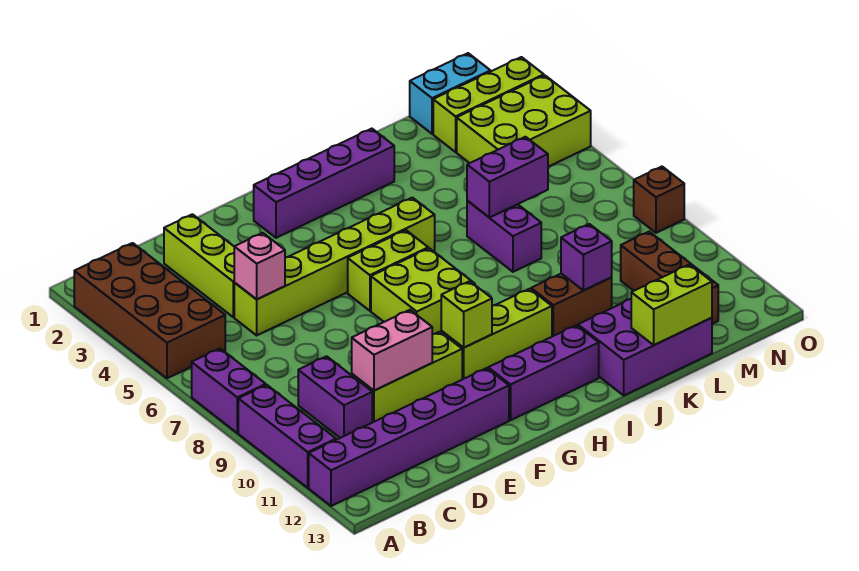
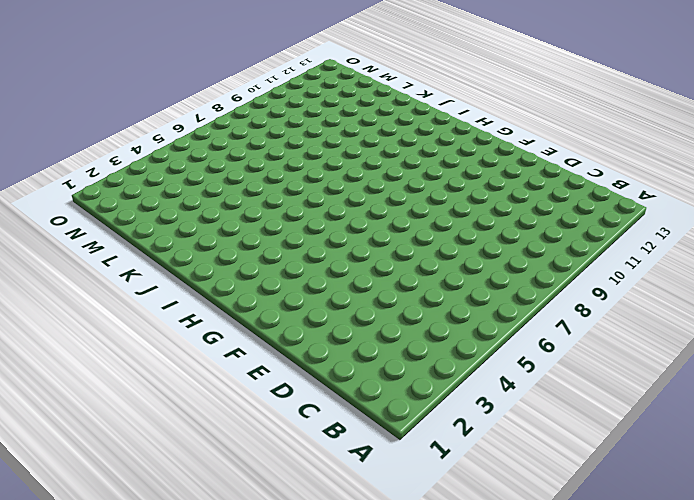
none -> brown brick A2:B5 level 1
none -> purple brick A7:A8 level 1
none -> purple brick A9:A11 level 1

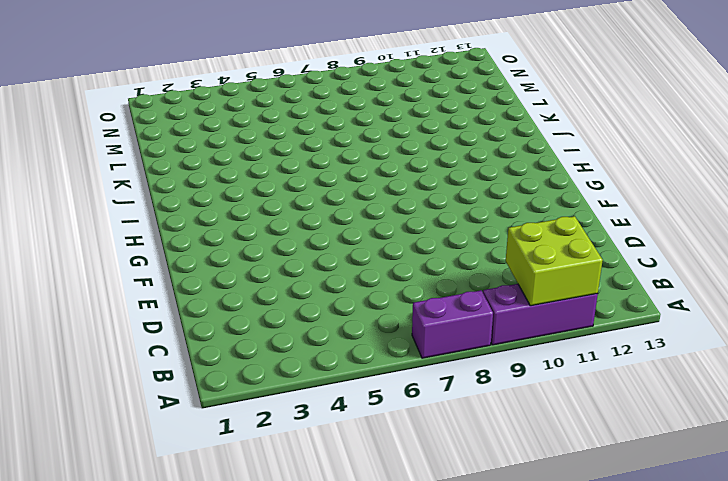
lime brick A10:B11 level 2 -> lime brick G7:H8 level 1
none -> brown brick A2:B5 level 1
none -> purple brick A12:F12 level 1
none -> purple brick C9:C10 level 1

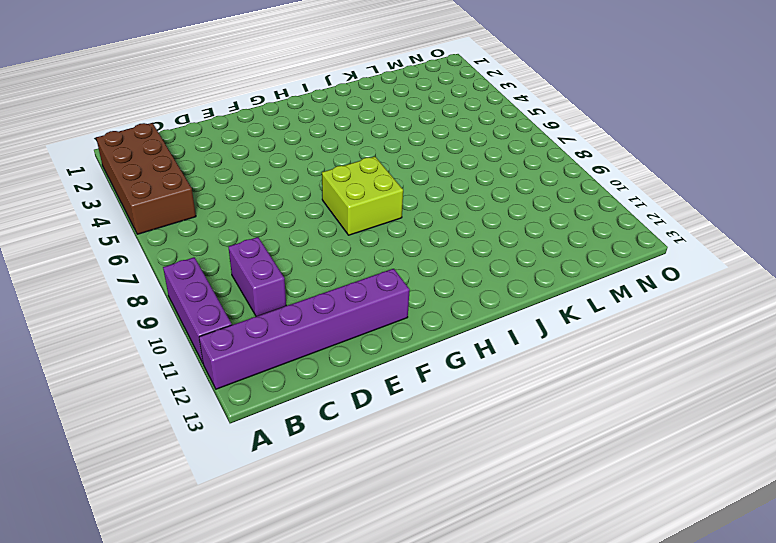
none -> purple brick A7:A8 level 1
none -> lime brick D2:D4 level 1
none -> lime brick D5:I5 level 1

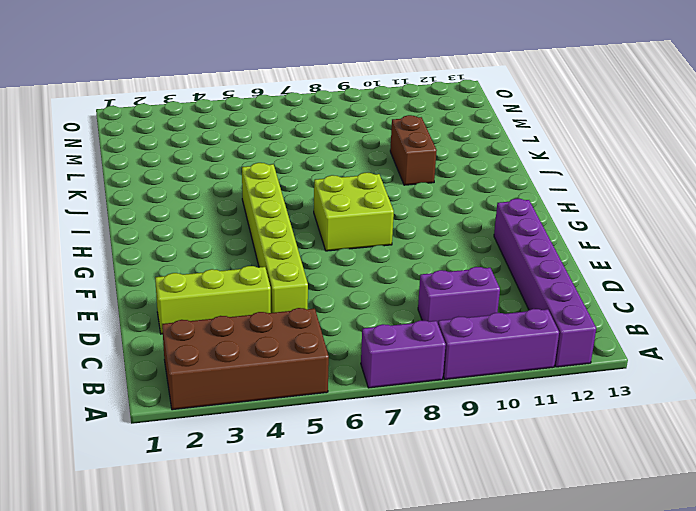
none -> lime brick D10:F10 level 1
none -> purple brick G2:J2 level 1
none -> lime brick G6:H6 level 1

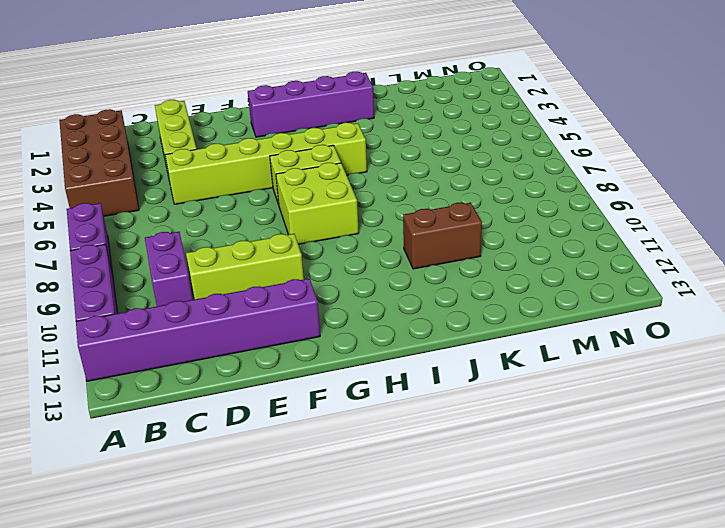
none -> lime brick G10:I10 level 1
none -> purple brick G12:I12 level 1
none -> purple brick J12:L13 level 1

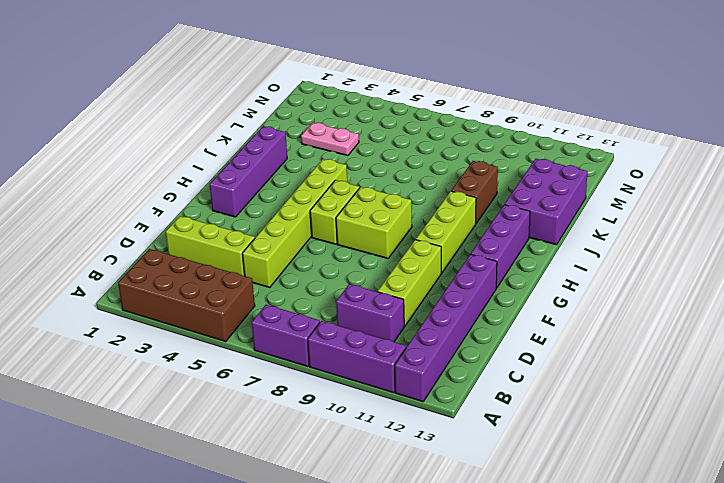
pink plate L3:L4 level 1 -> none
none -> purple brick K6:K7 level 1
none -> cyan brick M1:N1 level 1
none -> lime brick M2:O2 level 1

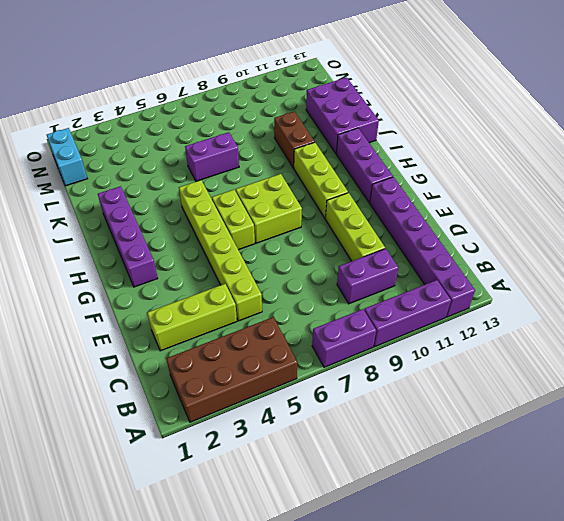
none -> lime brick M2:O2 level 1
none -> lime brick M3:O4 level 1
none -> brown brick M10:M12 level 1

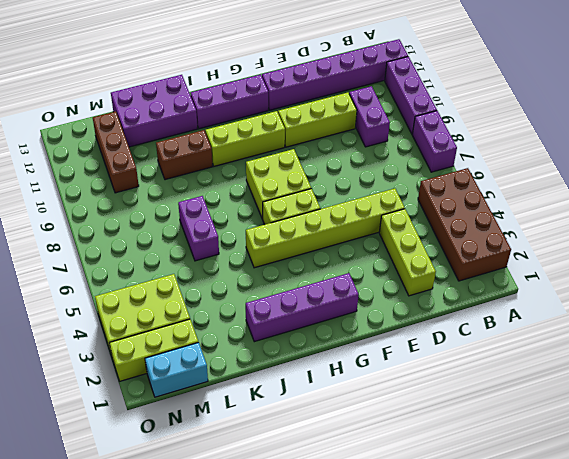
none -> brown brick O8 level 1
none -> pink brick D5 level 2
none -> pink brick D10:E10 level 2

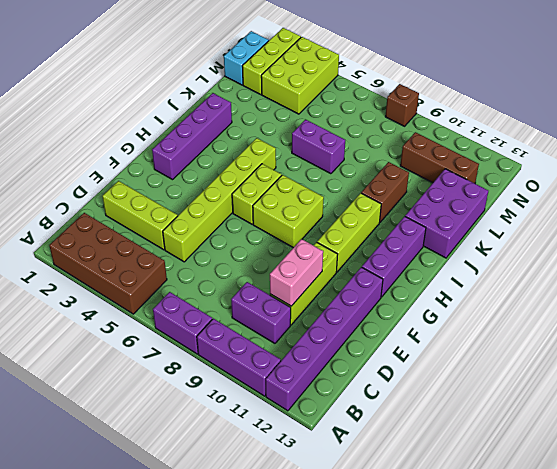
none -> pink brick D5 level 2
none -> lime brick G10 level 2
none -> purple brick K6:L6 level 2

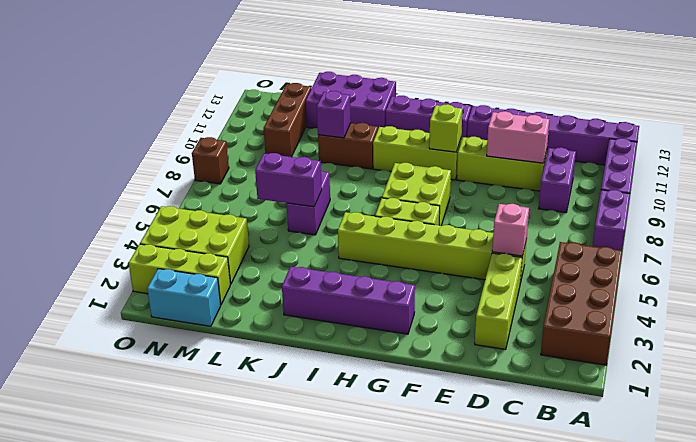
none -> lime brick K13:L13 level 2

